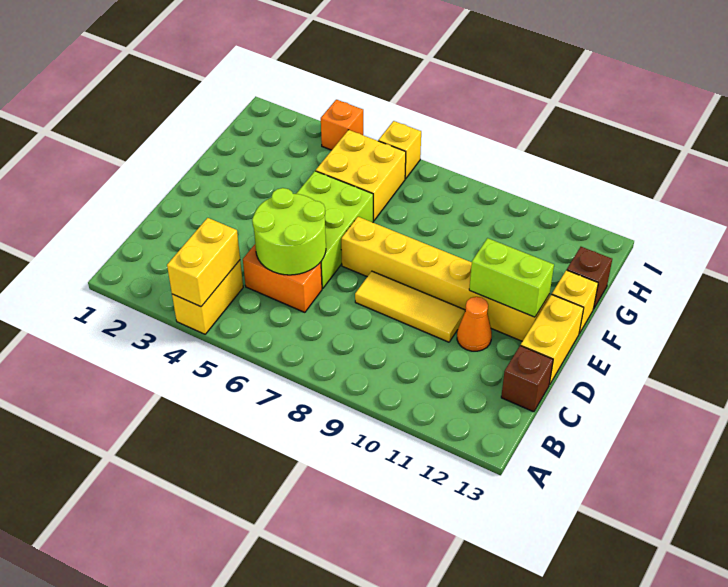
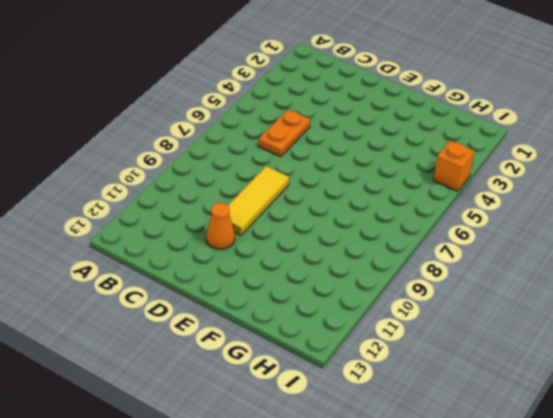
orange plate C5:C6 level 1 -> orange brick C5:C6 level 1
none -> yellow brick A4:B4 level 1
none -> brown brick C13 level 1
none -> lime brick D5:F6 level 1

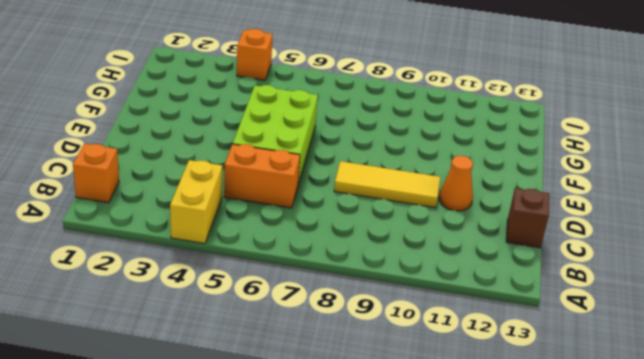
orange brick B1 level 1 -> none
none -> yellow brick D13:E13 level 1
none -> yellow brick E7:E12 level 1
none -> yellow brick F13 level 1

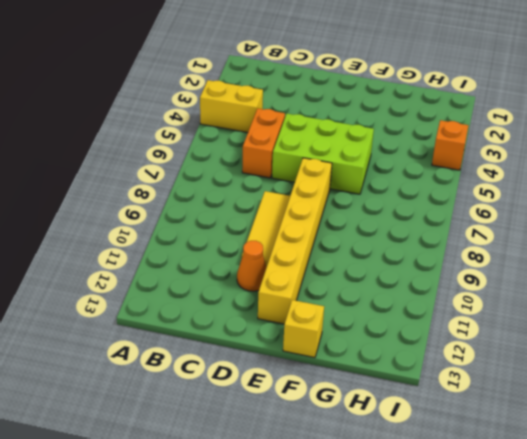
none -> brown brick C13 level 1
none -> yellow brick D13:E13 level 1
none -> yellow brick G5:H6 level 1

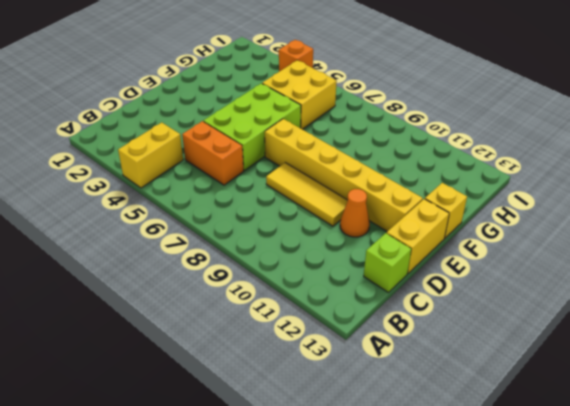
lime brick C13 level 1 -> brown brick C13 level 1
none -> brown brick G13 level 1
none -> yellow brick I6 level 1
none -> yellow brick A4:B4 level 2

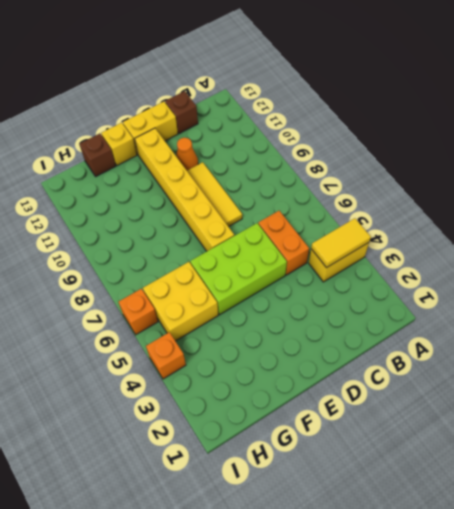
yellow tile A4:B4 level 2 -> yellow brick A4:B4 level 2
orange brick I6 level 1 -> yellow brick I6 level 1
none -> lime round brick C5:D6 level 2
none -> lime brick E11:E12 level 2

